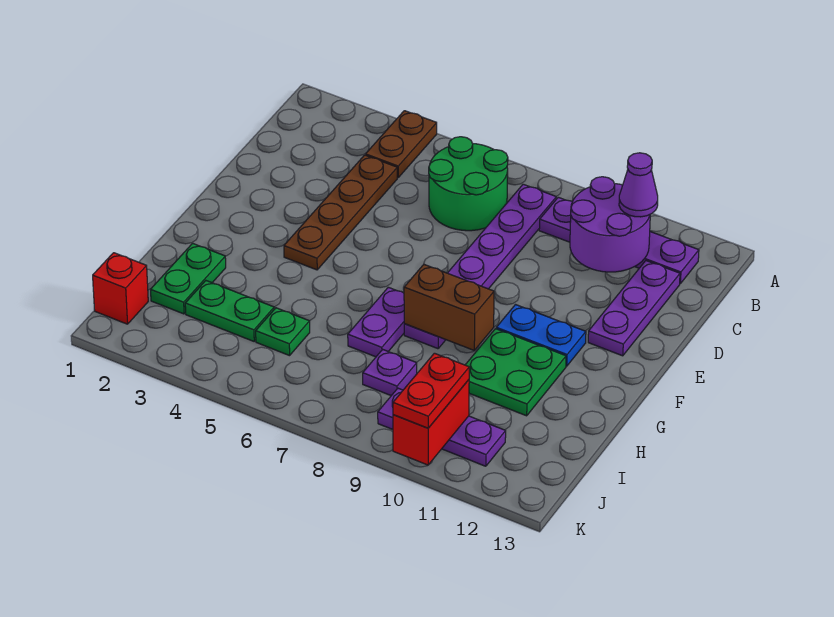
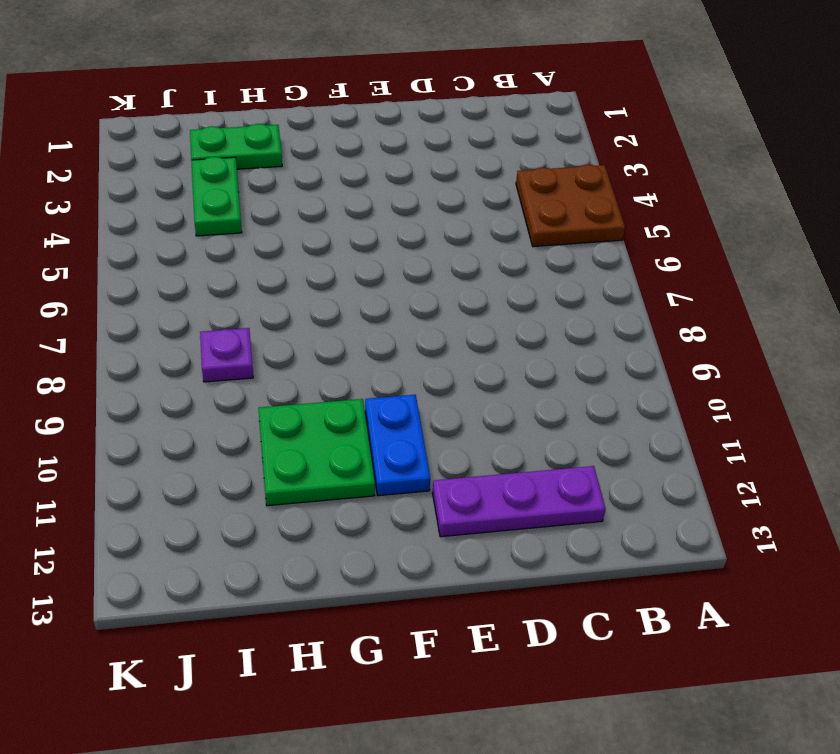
brown plate A4:B5 level 1 -> brown plate A4:B4 level 1
none -> green round brick B6:C7 level 1
none -> purple plate B8:G8 level 1
none -> purple plate B9:B12 level 1

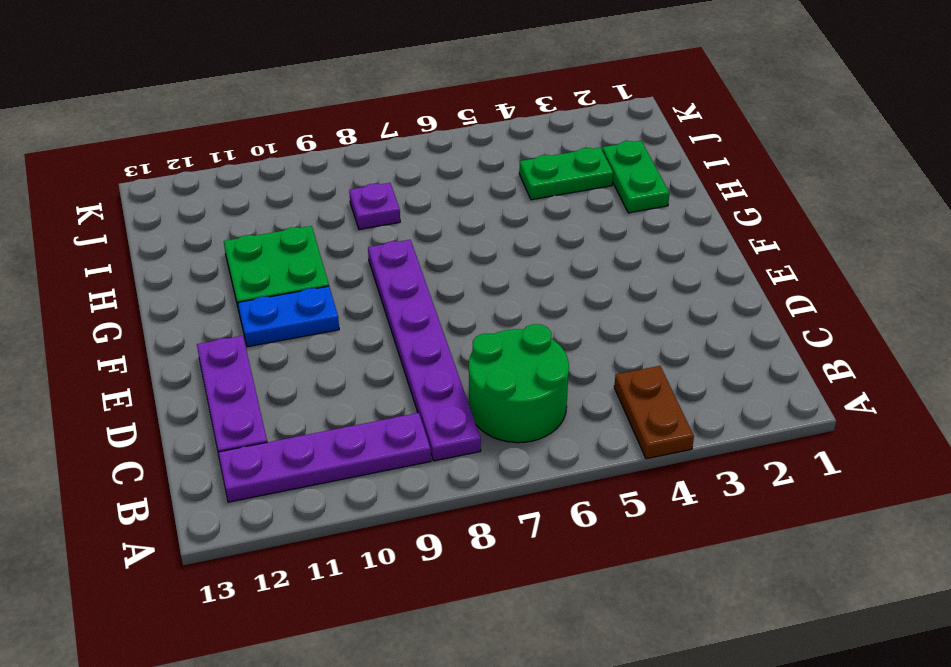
none -> brown plate C4:F4 level 1
none -> purple plate G7:H7 level 1
none -> green plate I5 level 1

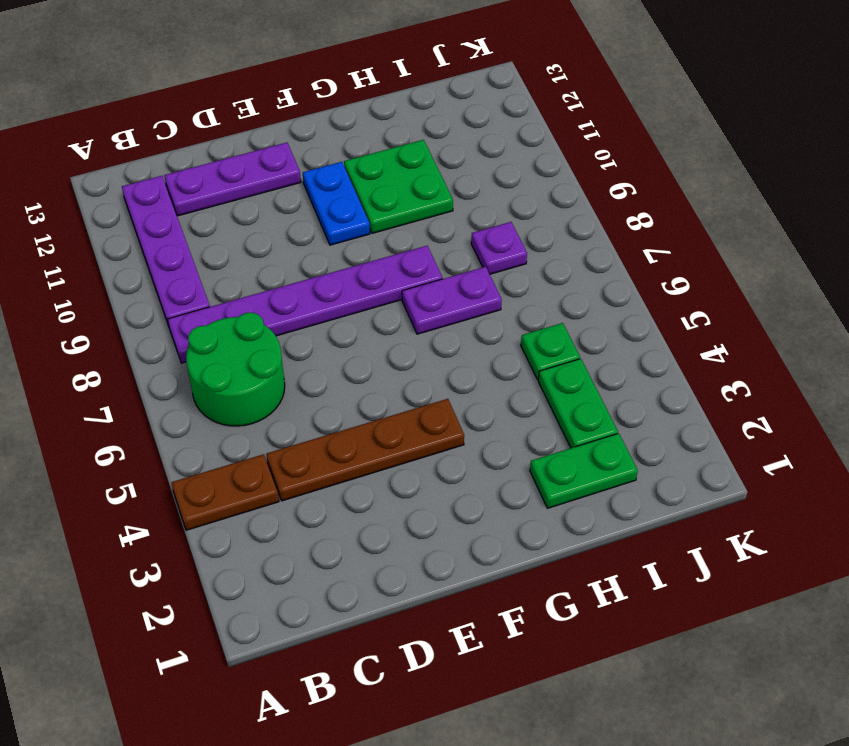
none -> red brick J1 level 1
none -> purple plate J9:J11 level 1
none -> purple round brick B10:C11 level 2

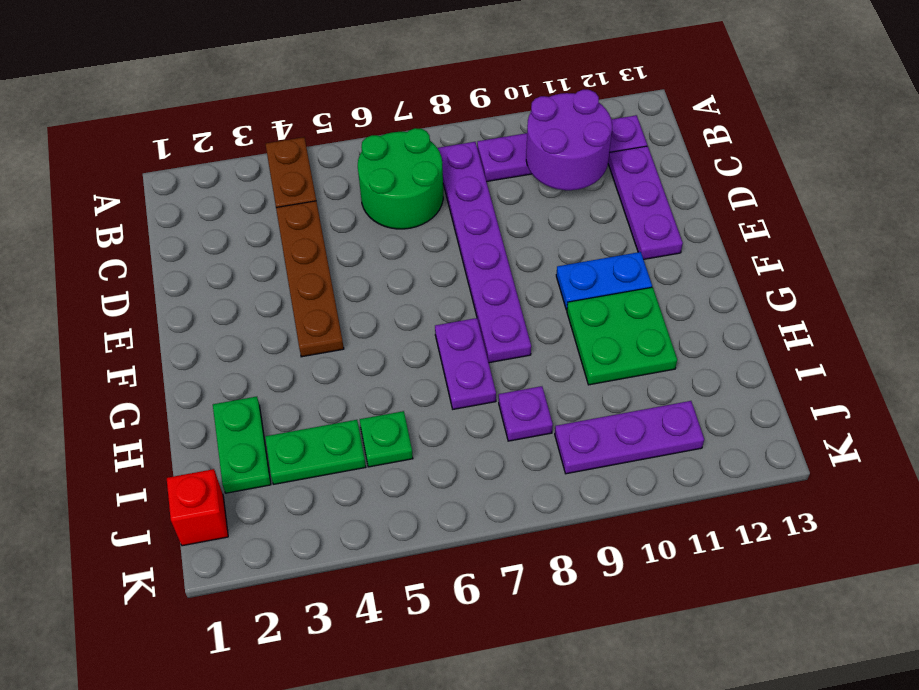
none -> brown brick G8:G9 level 2
none -> red brick J10:K10 level 2
none -> purple cone B11 level 3

